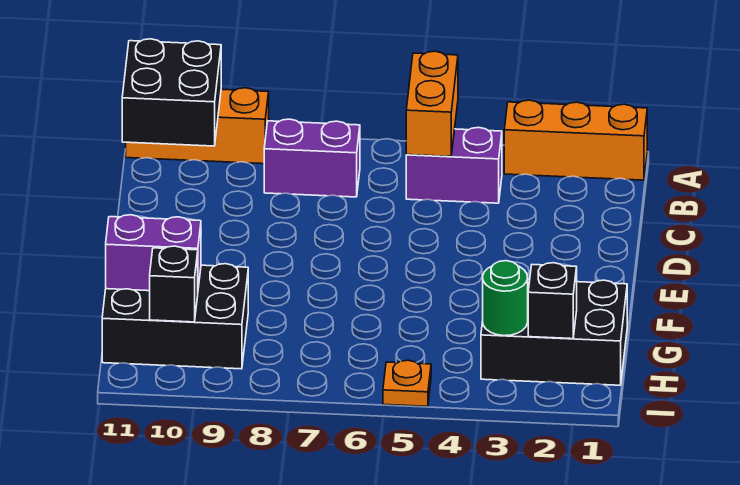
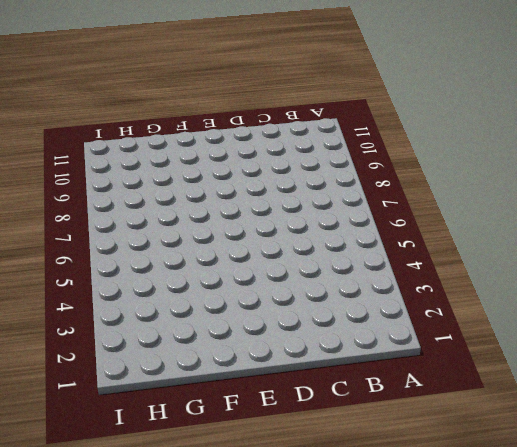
none -> orange brick A1:A3 level 1
none -> orange brick A9:A11 level 1
none -> purple brick B4:B5 level 1

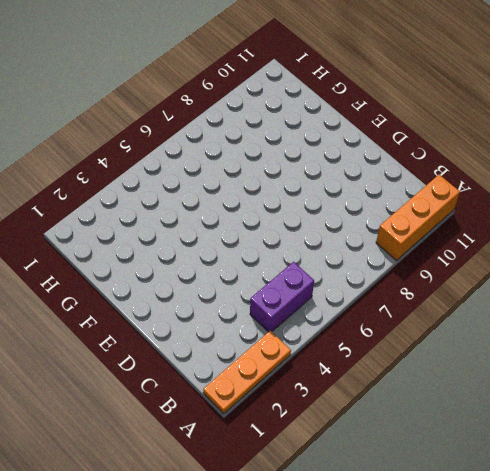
orange plate A1:A3 level 1 -> orange brick A1:A3 level 1
none -> purple brick B7:B8 level 1
none -> black brick G1:H3 level 1
none -> black brick G9:H11 level 1

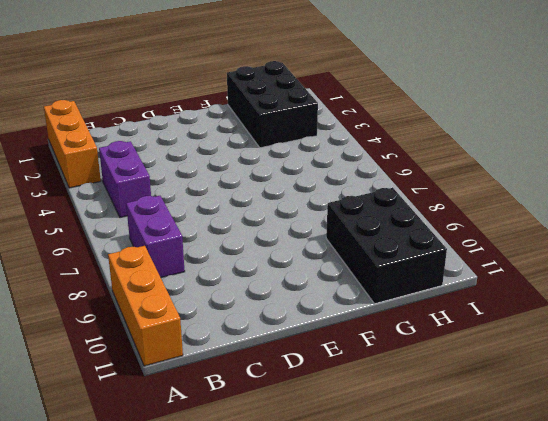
none -> orange plate I5 level 1
none -> orange brick A5:B5 level 2
none -> black brick A10:B11 level 2

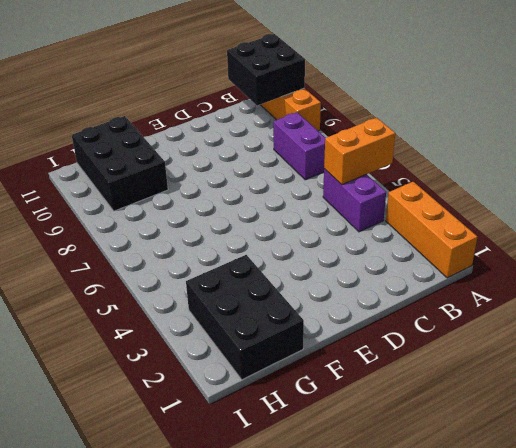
none -> orange plate I5 level 1
none -> purple brick G10:G11 level 2
none -> black brick H2 level 2

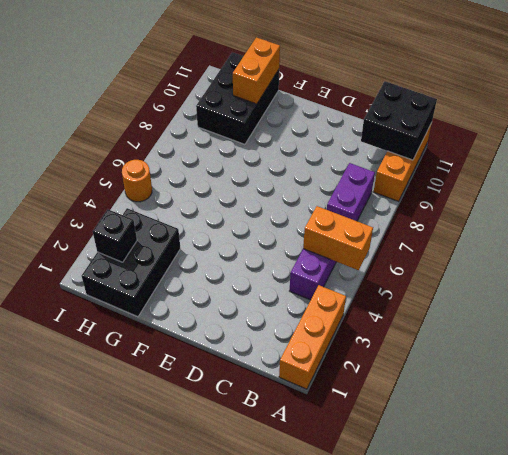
orange brick G10:G11 level 2 -> purple brick G10:G11 level 2
orange round brick I5 level 1 -> orange plate I5 level 1
none -> green round brick H3 level 2
none -> black brick H10 level 2

